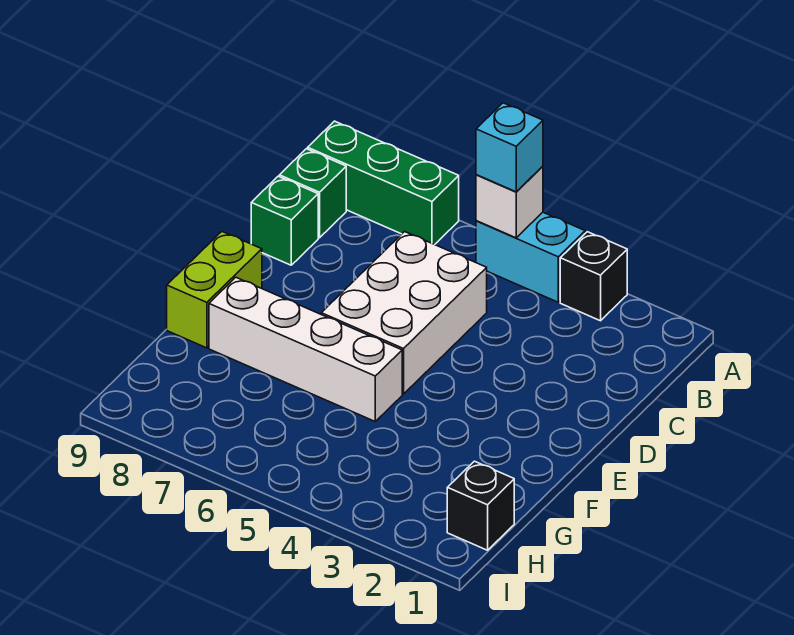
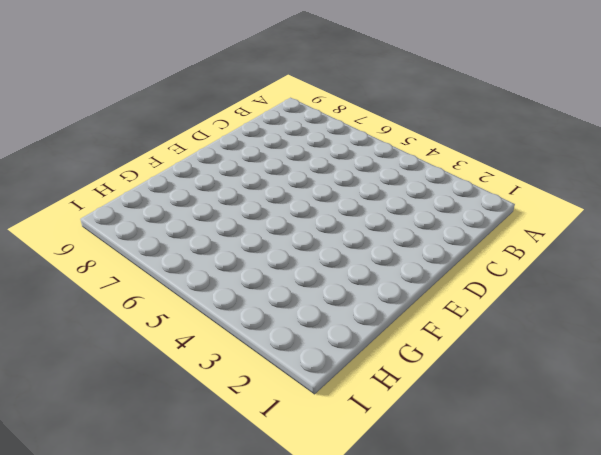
none -> black brick A3 level 1
none -> cyan brick A4:A5 level 1

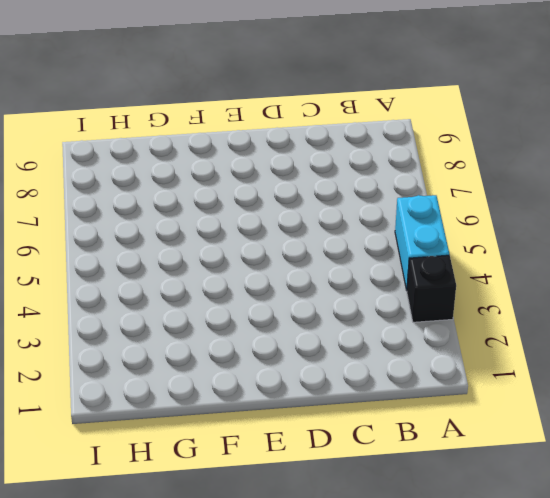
none -> green brick A7:A9 level 1
none -> green brick B9 level 1

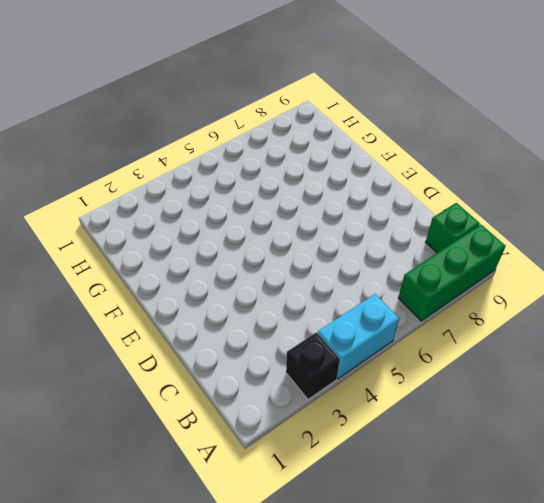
none -> white brick C5:E6 level 1
none -> green brick C9 level 1

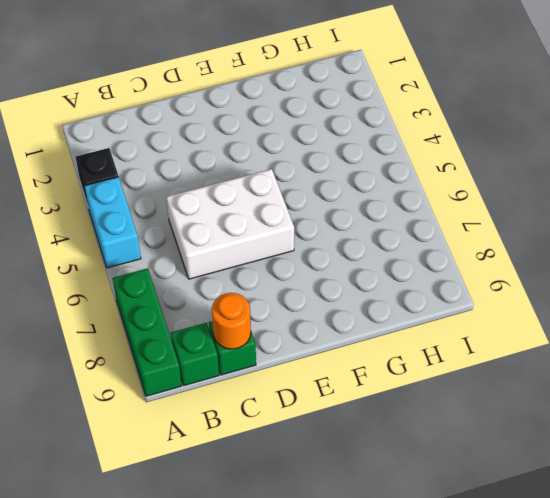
orange round brick C9 level 2 -> none
none -> lime brick E9:F9 level 1
none -> white brick F5:F8 level 1

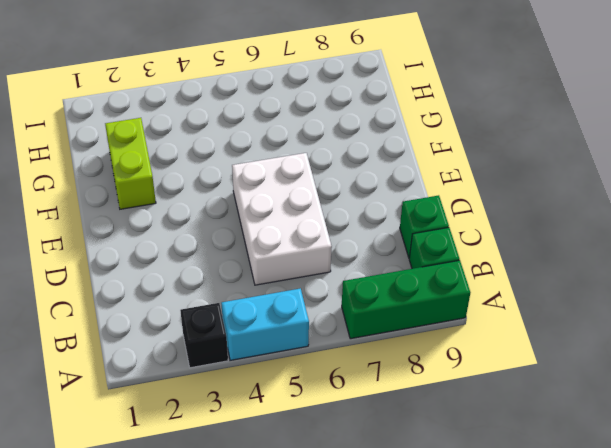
lime brick F2:G2 level 1 -> lime brick E9:F9 level 1
none -> white brick F5:F8 level 1
none -> black brick H1 level 1

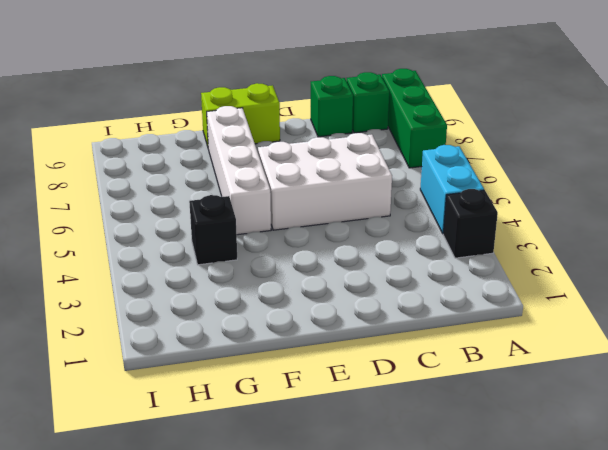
black brick G4 level 1 -> black brick H1 level 1
none -> white brick A5 level 2
none -> cyan brick A5 level 3

